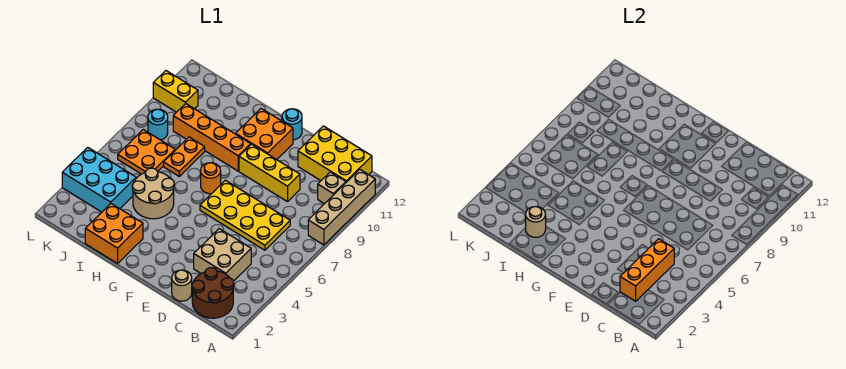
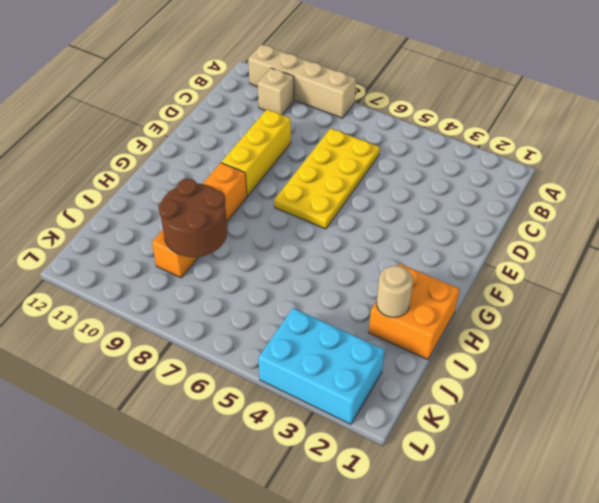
brown round brick I8:J9 level 2 -> brown round brick B1:C2 level 1
cyan brick K2:L4 level 1 -> cyan brick J3:L4 level 1
none -> yellow brick B11:D12 level 1
none -> tan brick C3:D4 level 1
none -> tan round brick D1 level 1

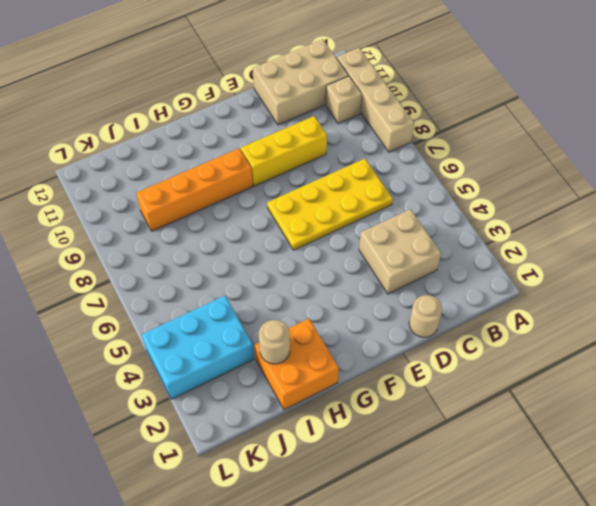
tan brick B11:D12 level 1 -> yellow brick B11:D12 level 1
none -> brown round brick B1:C2 level 1
none -> orange brick F10:G11 level 1
none -> cyan round brick F12 level 1

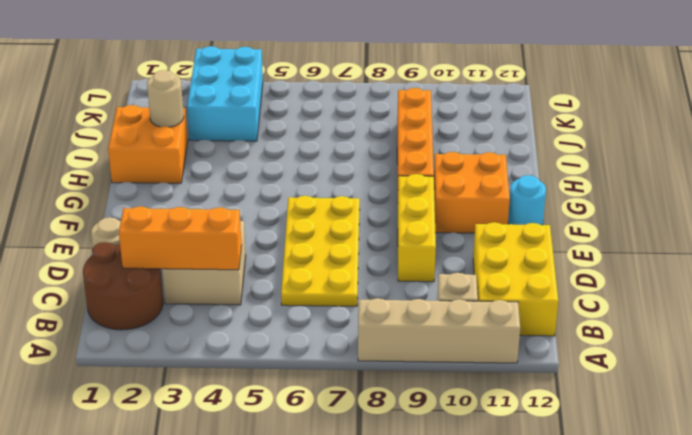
none -> orange round brick G7 level 1
none -> tan round brick H4:I5 level 1
none -> orange plate I7:I8 level 1

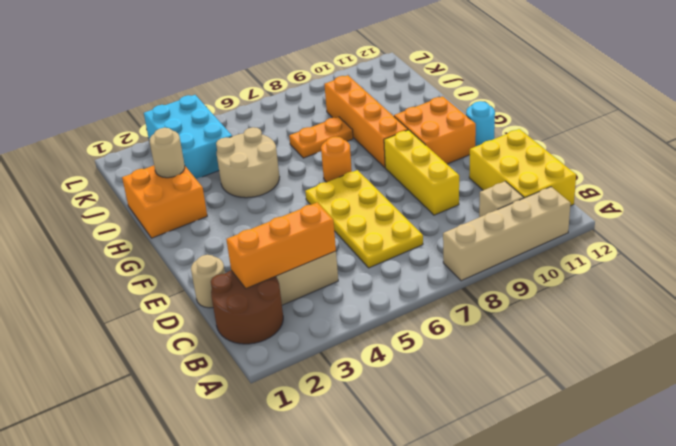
none -> orange plate J6:K7 level 1
none -> cyan round brick K8 level 1
none -> yellow brick K10:L10 level 1

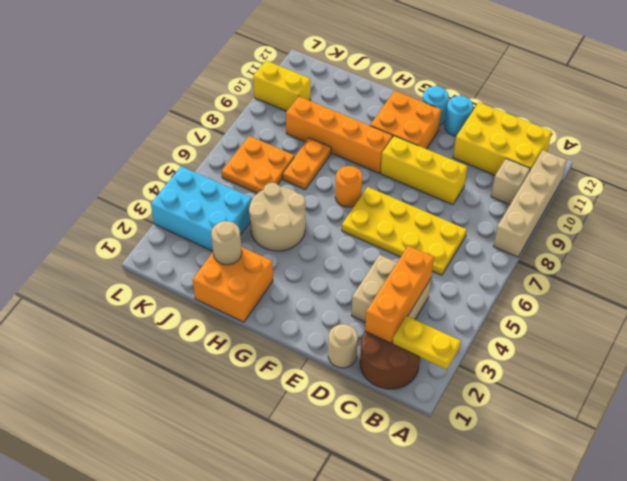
yellow plate A2:B2 level 2 -> none
cyan round brick E12 level 1 -> cyan round brick K8 level 1

